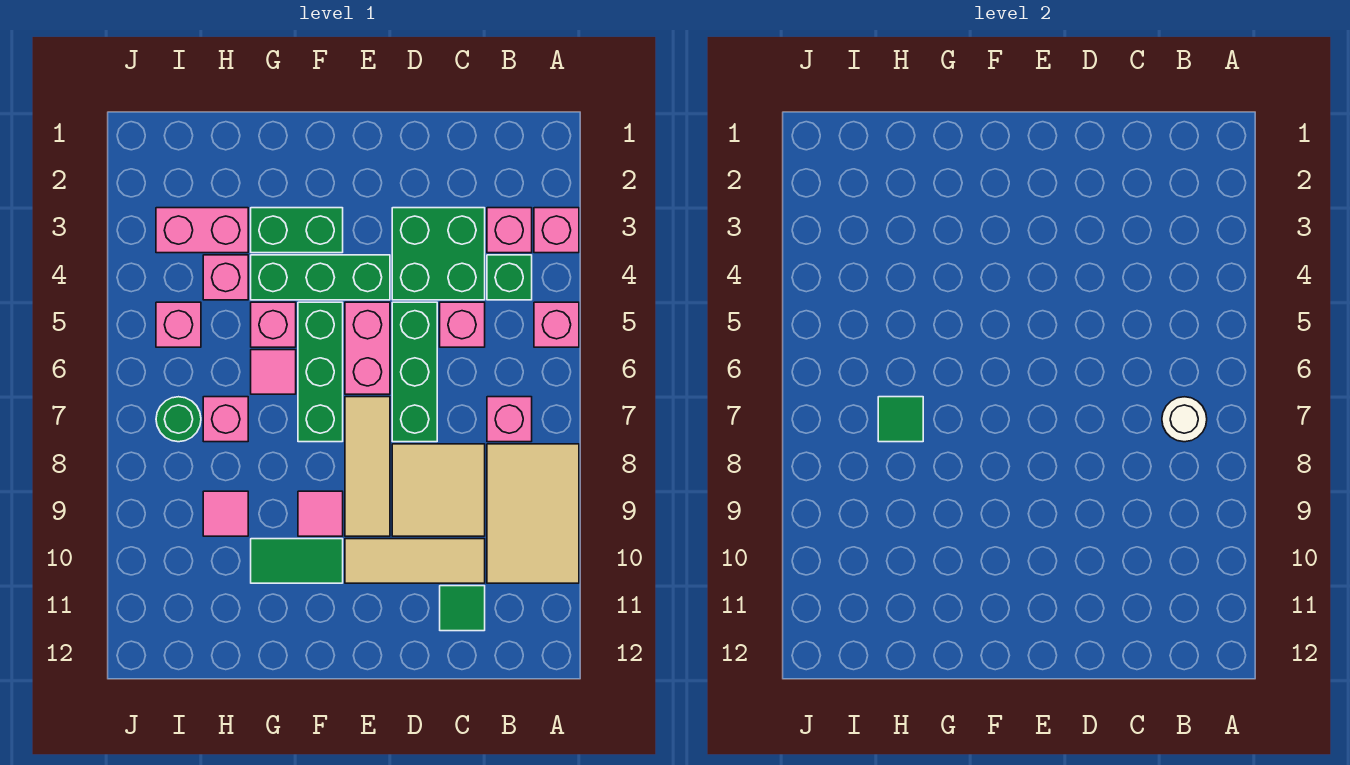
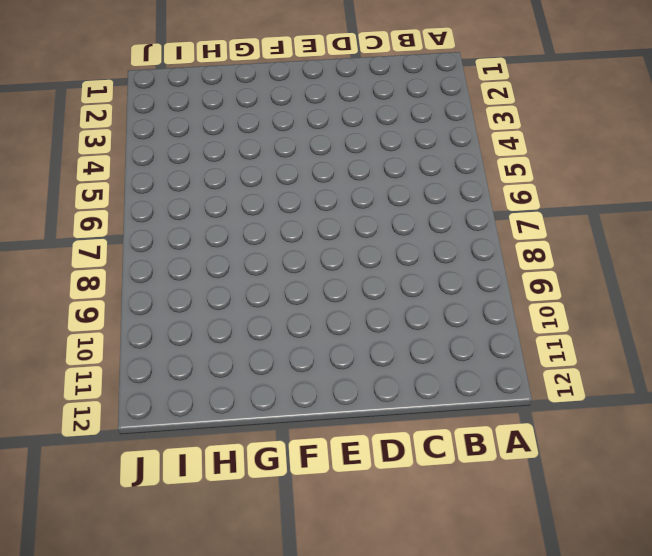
none -> pink brick A3 level 1
none -> pink brick A5 level 1
none -> tan tile A8:B10 level 1

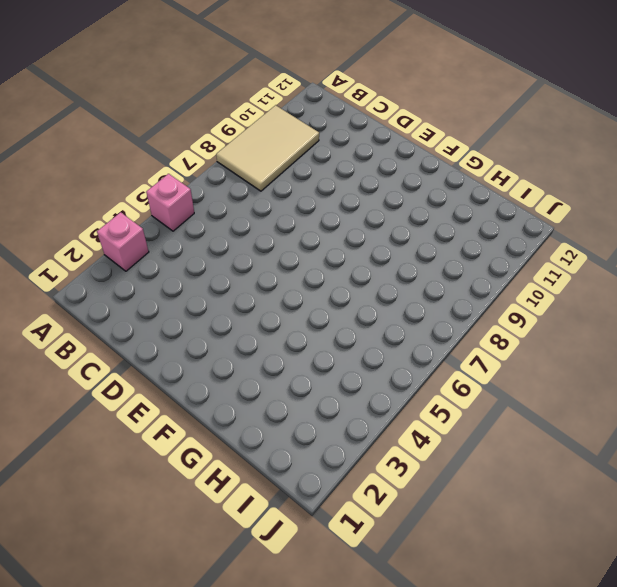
none -> pink brick B3 level 1
none -> green brick B4 level 1
none -> pink brick B7 level 1

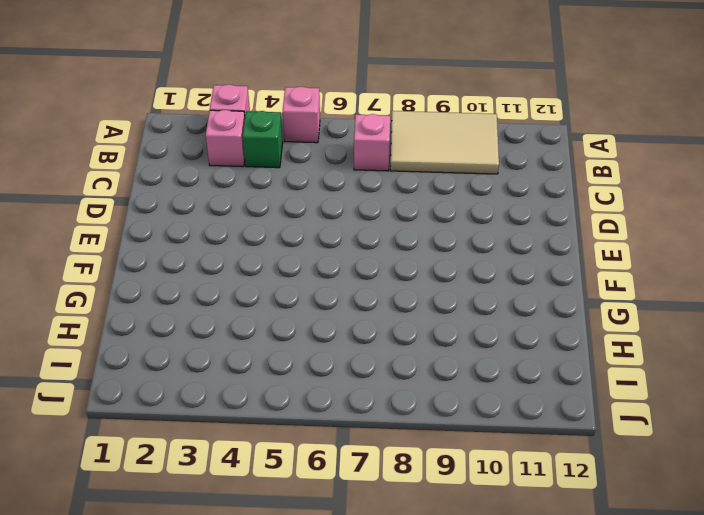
none -> green brick C3:D4 level 1
none -> pink brick C5 level 1
none -> tan tile C8:D9 level 1

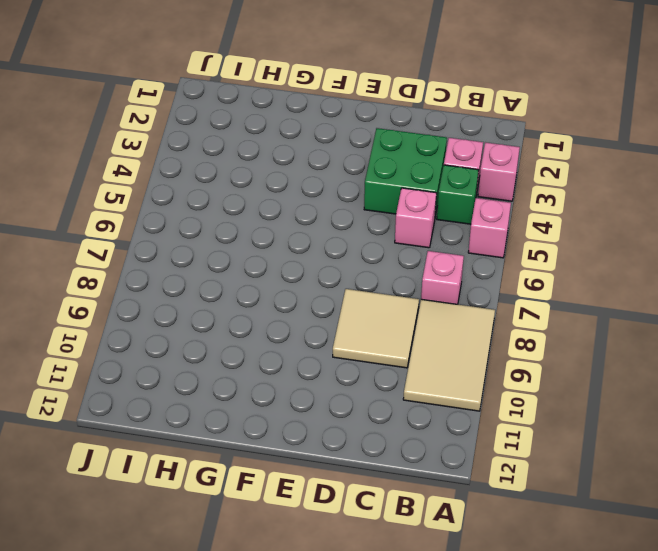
none -> tan tile C10:E10 level 1
none -> green tile C11 level 1
none -> green brick D5:D7 level 1

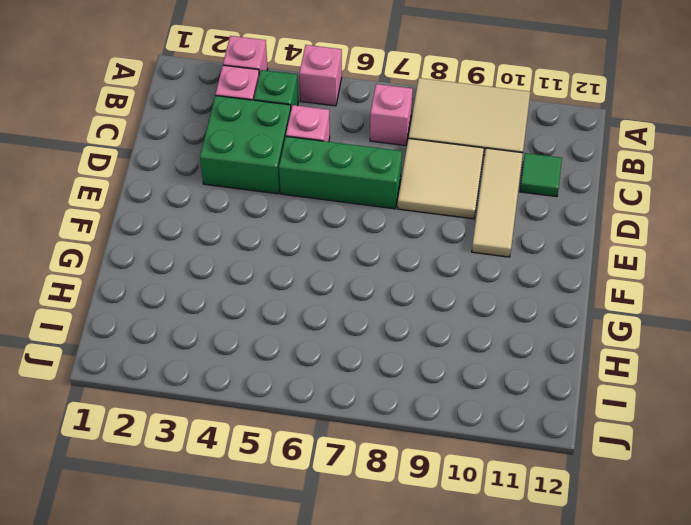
none -> green brick E4:G4 level 1
none -> pink brick E5:E6 level 1
none -> tan tile E7:E9 level 1

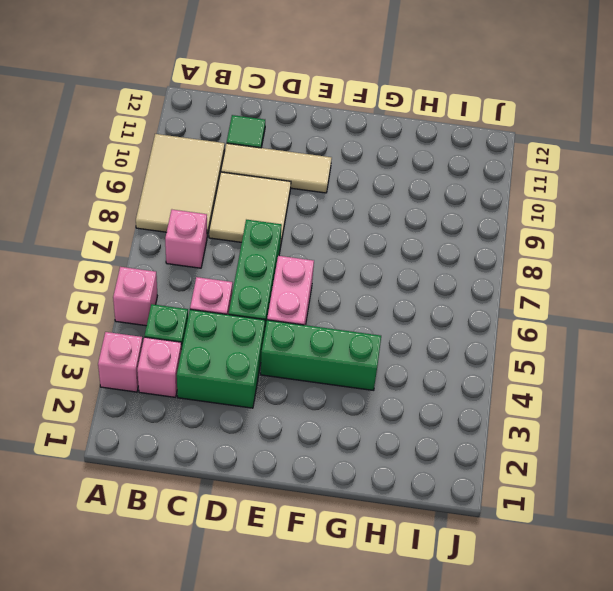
none -> tan tile E7:E9 level 1
none -> green brick F3:G3 level 1
none -> green brick F5:F7 level 1

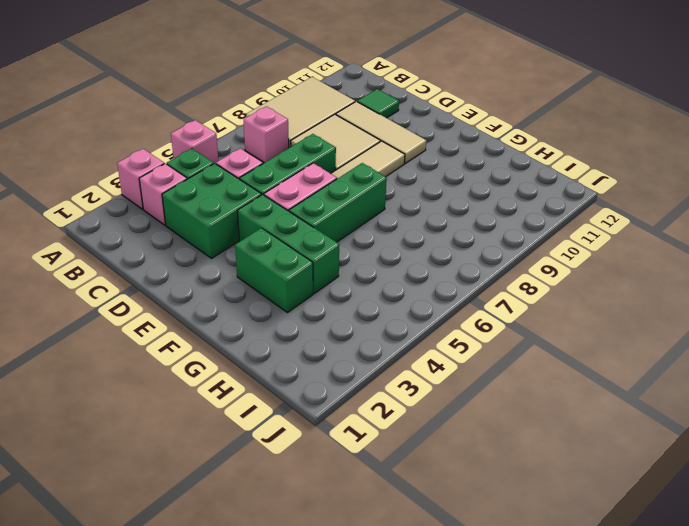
none -> pink tile F9 level 1
none -> green tile F10:G10 level 1
none -> pink brick G5 level 1

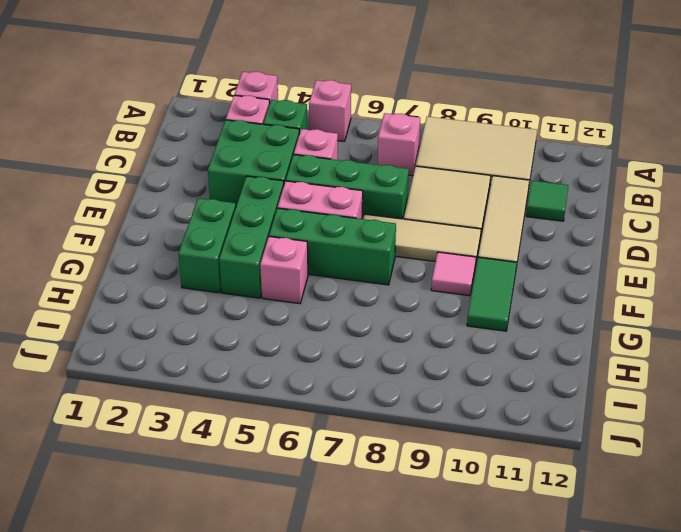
none -> pink tile G6 level 1
none -> pink brick H3:I3 level 1
none -> pink brick H4 level 1

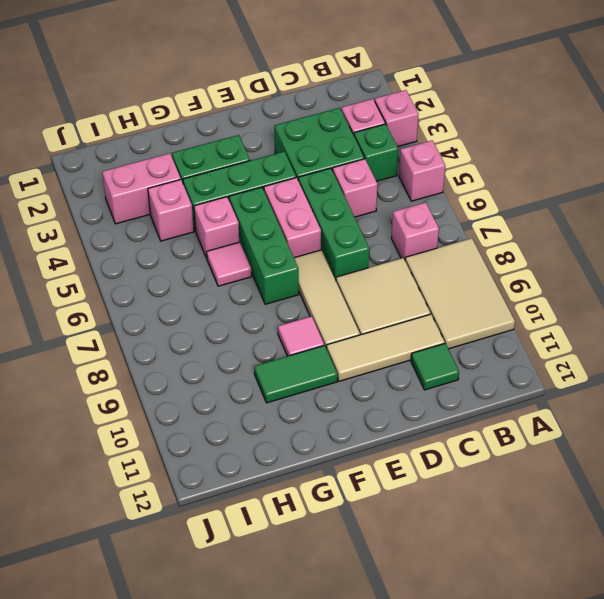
none -> pink brick H7 level 1
none -> pink tile H9 level 1
none -> pink brick I5 level 1

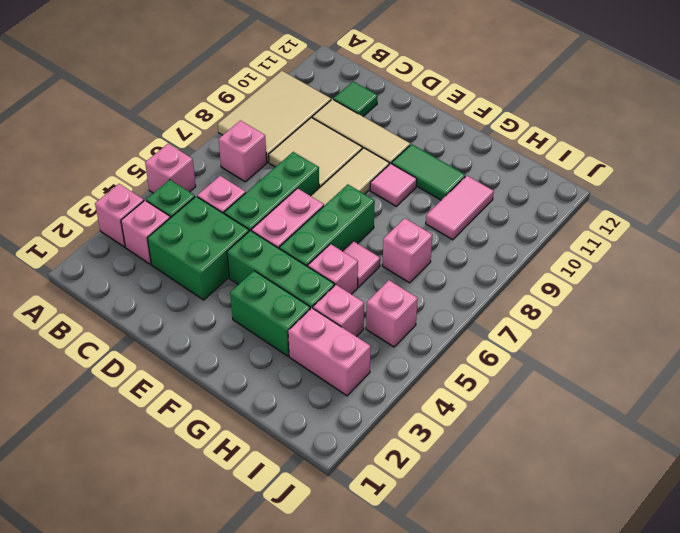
pink tile H9:H10 level 1 -> pink tile H9 level 1
none -> green round brick I7 level 1
none -> white round brick B7 level 2
none -> green tile H7 level 2

